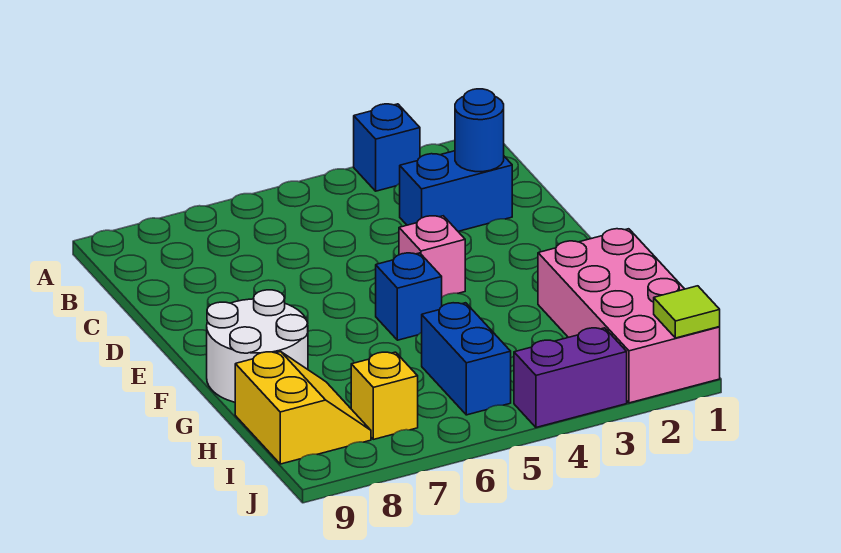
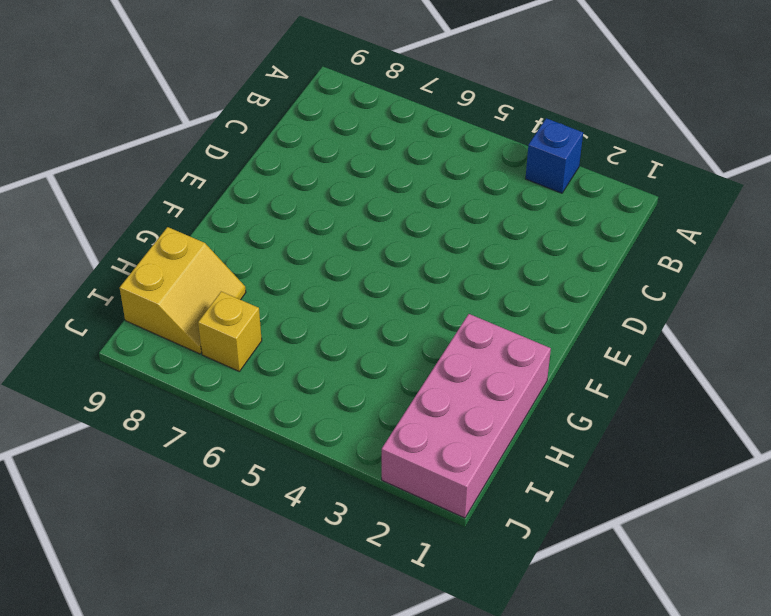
none -> blue brick C2:C3 level 1
none -> pink brick E4 level 1
none -> blue brick F5 level 1

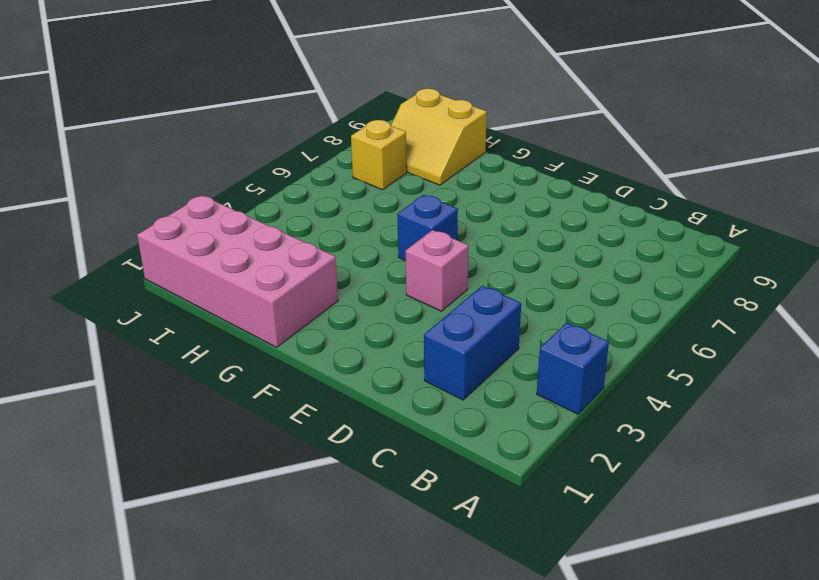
none -> white round brick F8:G9 level 1
none -> blue brick H5:I5 level 1
none -> purple brick J3:J4 level 1

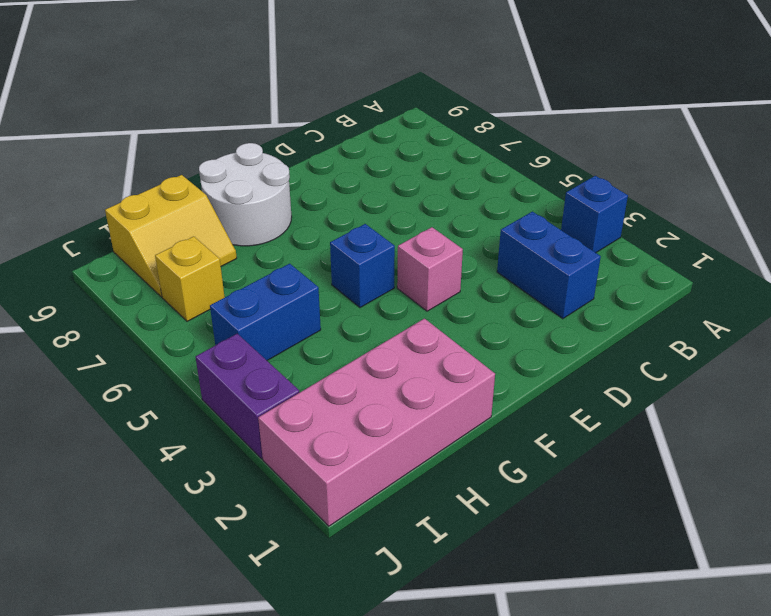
none -> blue round brick C2 level 2
none -> lime tile J1 level 2

